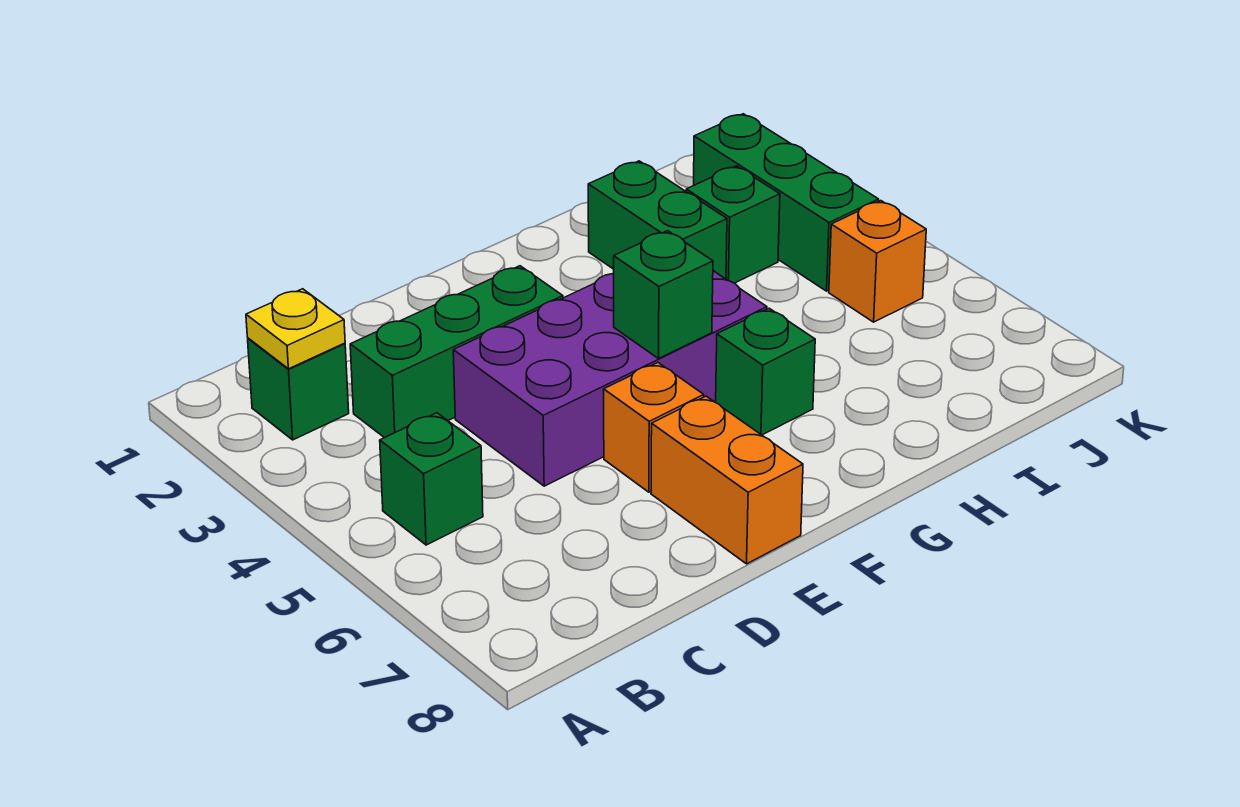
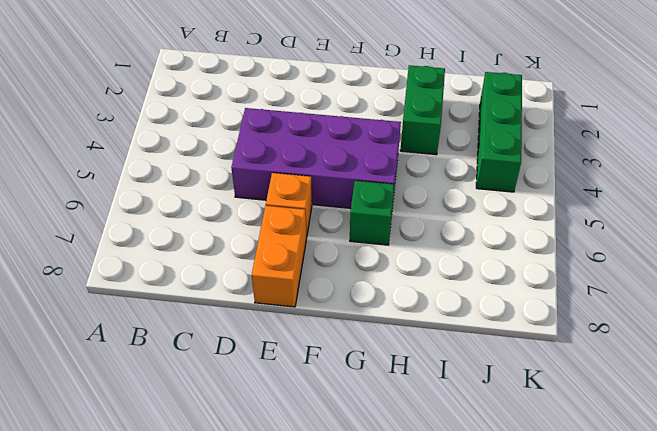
none -> green brick B2 level 1
none -> green brick B5 level 1
none -> green brick C3:E3 level 1

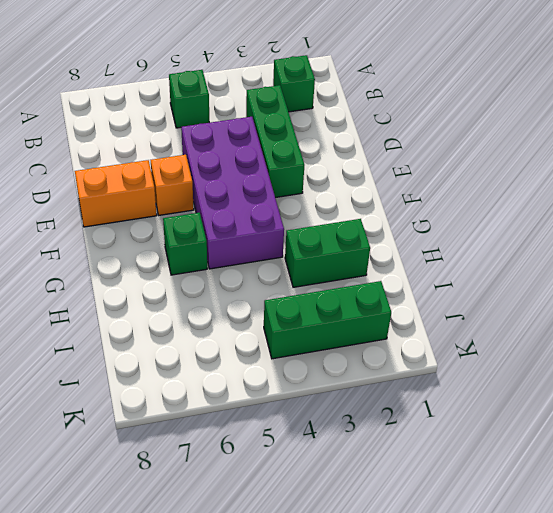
none -> green brick I3 level 1
none -> orange brick J5 level 1
none -> yellow plate B2 level 2

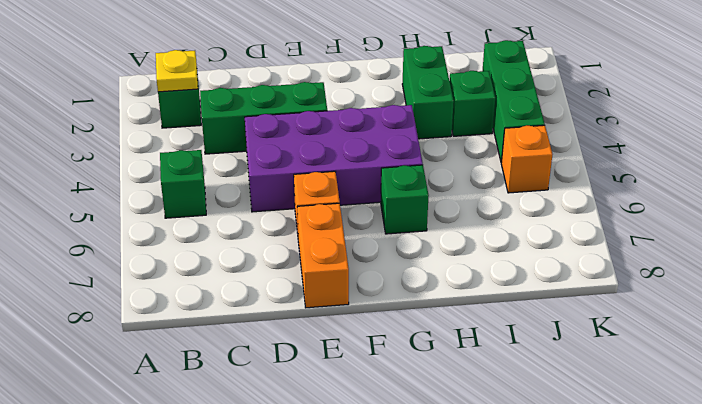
none -> green brick F5 level 2

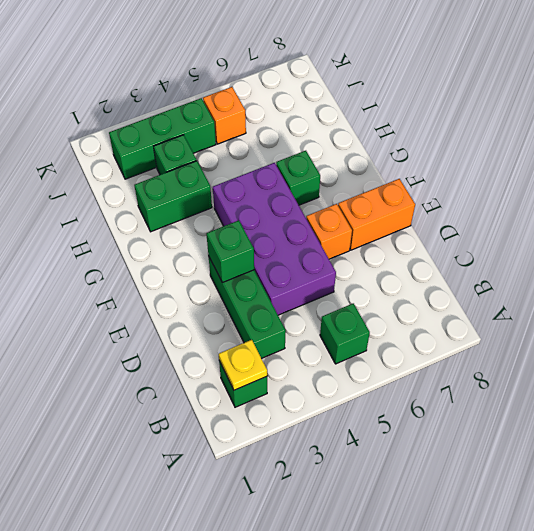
green brick E3 level 2 -> green brick F5 level 2

